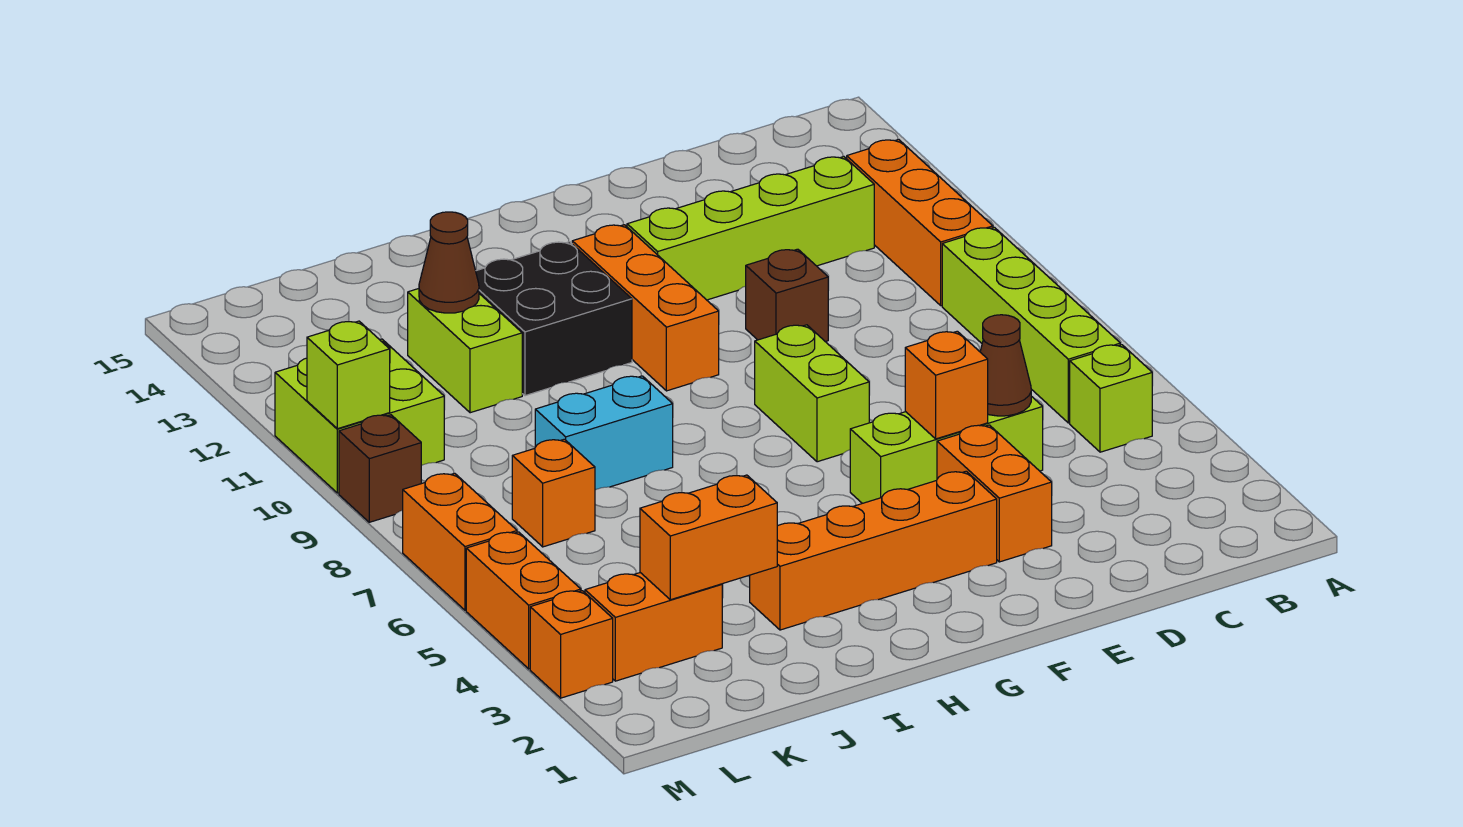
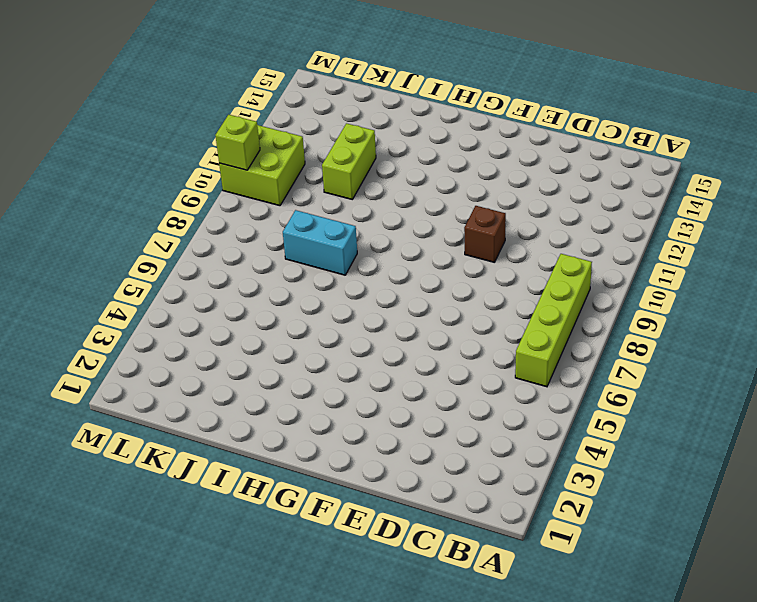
none -> lime brick B5 level 1
none -> orange brick B10:B12 level 1
none -> lime brick C12:F12 level 1

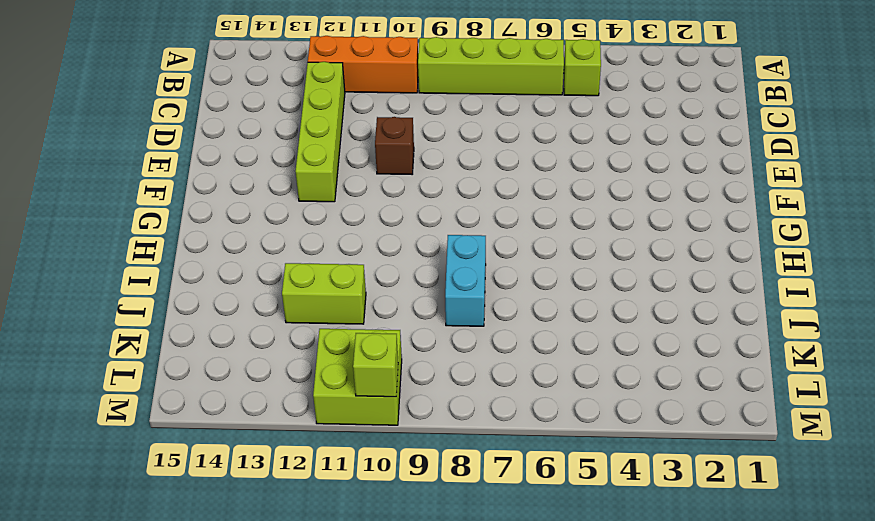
none -> lime brick D5:F5 level 1
none -> orange brick E3:E4 level 1
none -> orange brick F3:I3 level 1

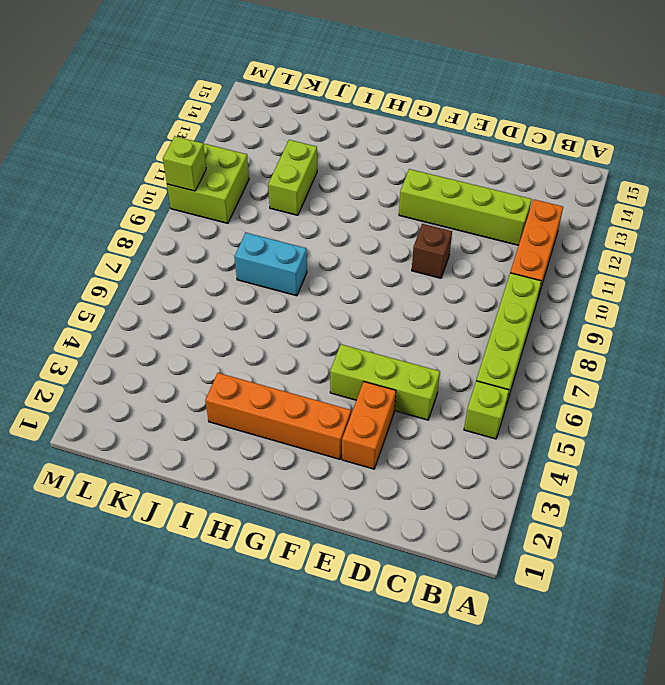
none -> lime brick F7:F8 level 1
none -> orange brick G10:G12 level 1
none -> black brick H11:I12 level 1

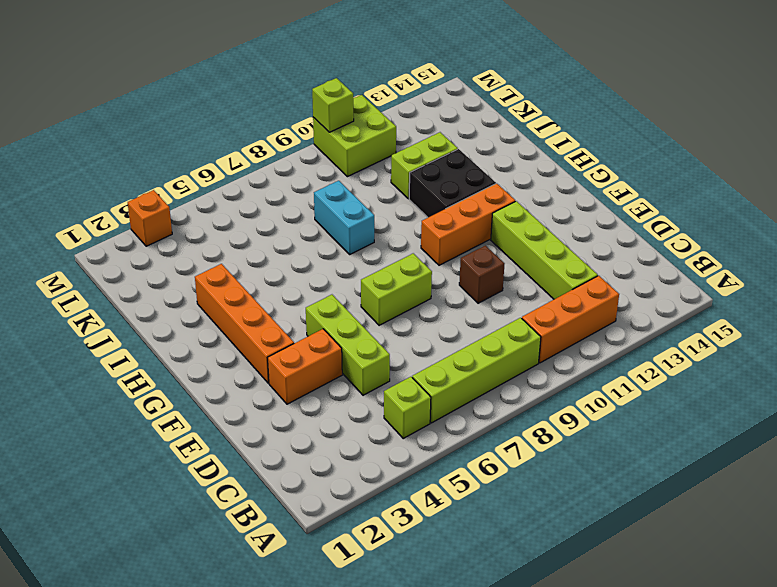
none -> orange brick K3:L3 level 1
none -> orange brick K7 level 1
none -> orange brick M4:M5 level 1

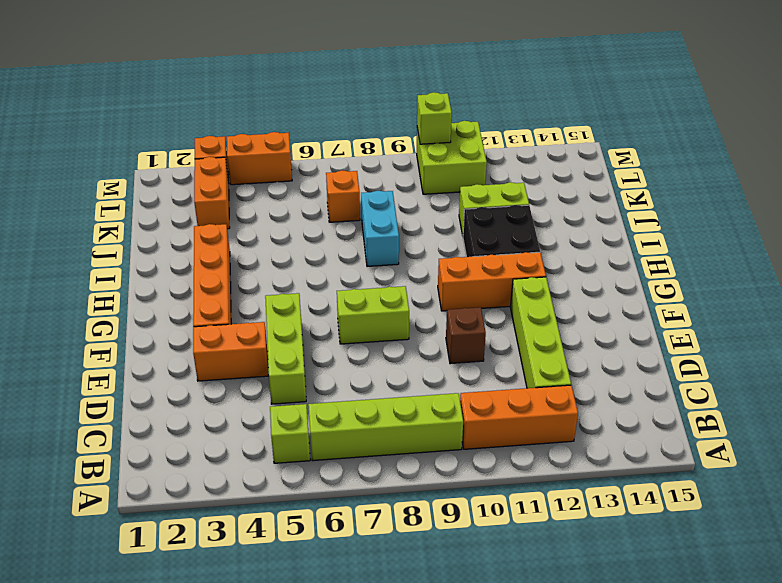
none -> orange brick M6:M7 level 1
none -> brown brick M9 level 1
none -> brown cone D5 level 2

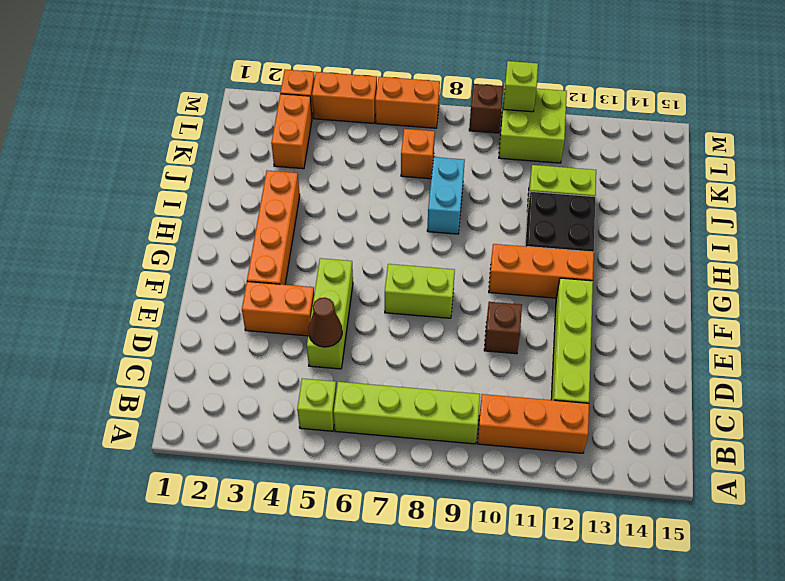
none -> orange brick E5 level 2
none -> orange brick J3:K3 level 2
none -> brown cone J12 level 2

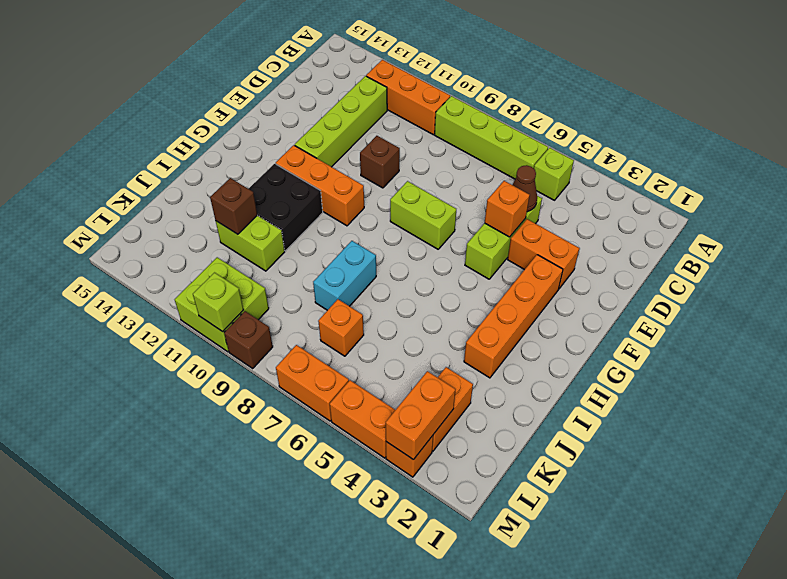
brown brick J12 level 2 -> brown cone J12 level 2
orange brick L3:M3 level 2 -> orange brick J3:K3 level 2

